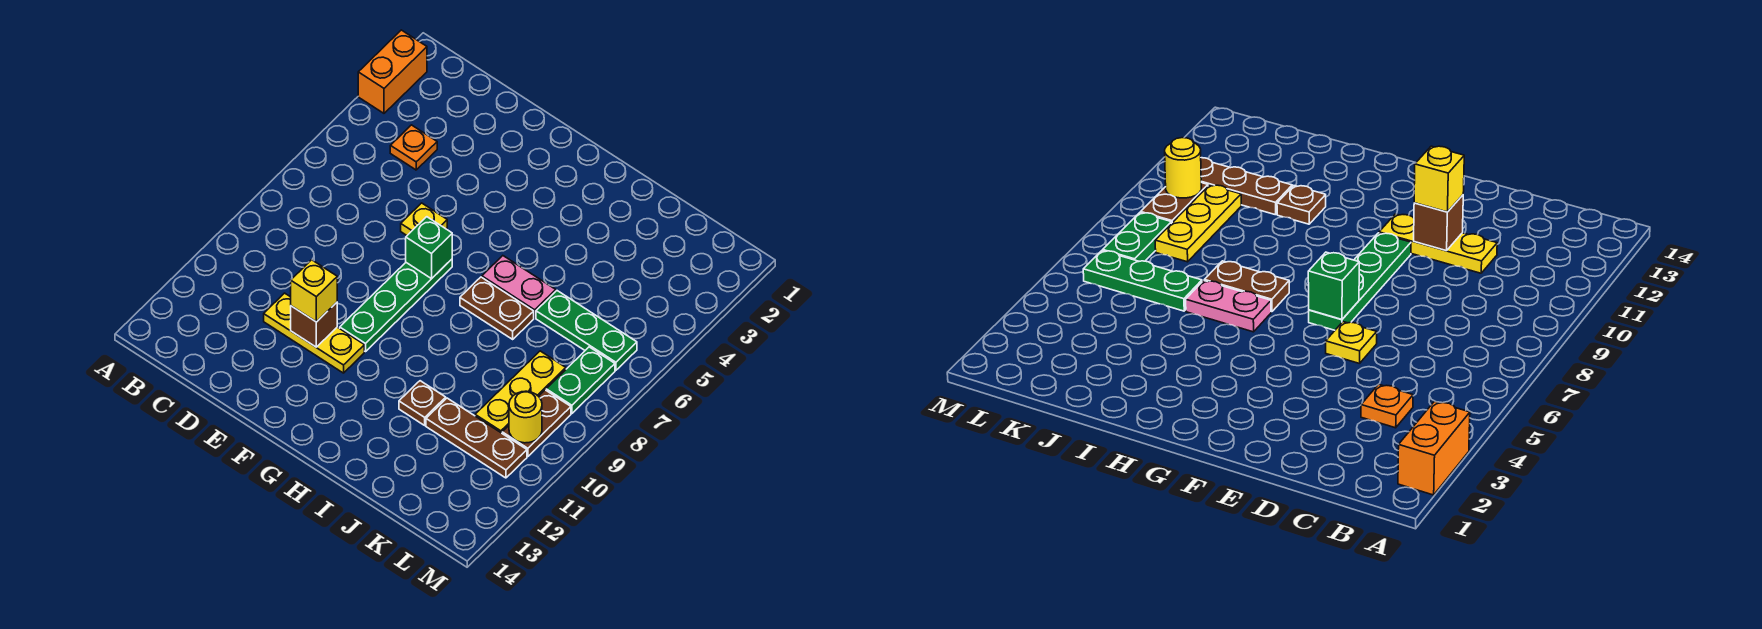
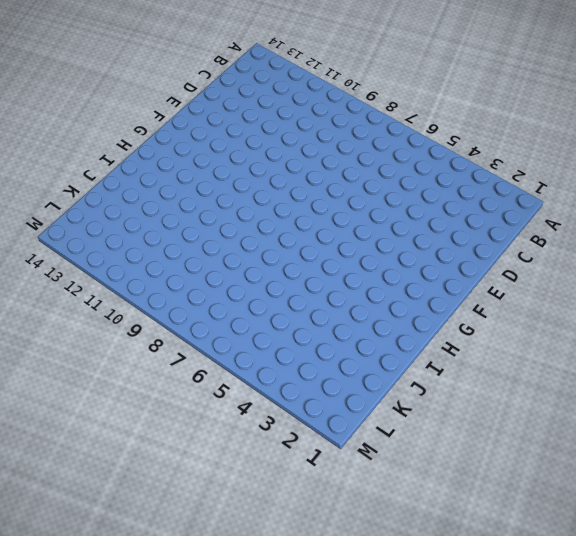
none -> orange brick A2:A3 level 1
none -> orange plate C4 level 1
none -> yellow plate D11:F11 level 1

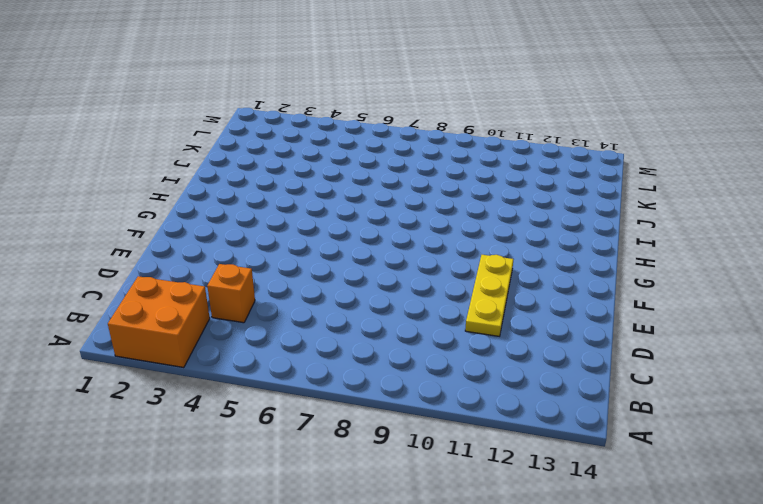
orange brick A2:B3 level 1 -> orange brick A2:A3 level 1
orange brick C4 level 1 -> orange plate C4 level 1
none -> yellow plate E6 level 1
none -> green plate F7:F10 level 1
none -> pink plate H6:I6 level 1

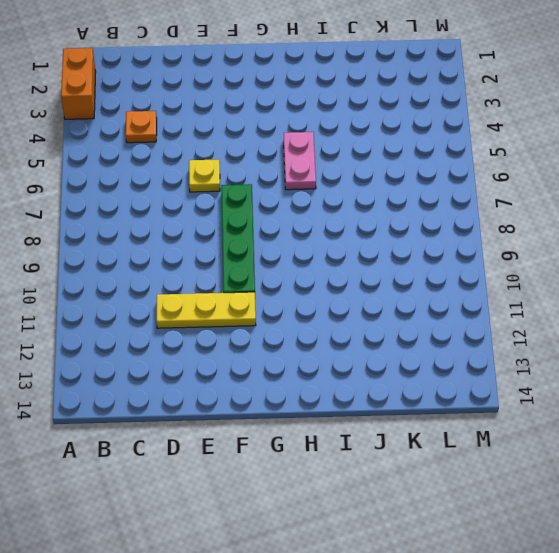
pink plate H5:H6 level 1 -> pink plate H6:I6 level 1
none -> brown plate H7:I7 level 1
none -> brown plate I11 level 1
none -> green plate J6:L6 level 1

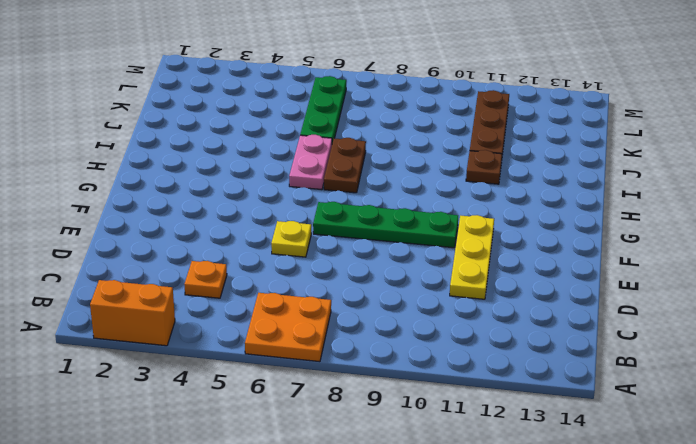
orange plate A6:B7 level 1 -> none
none -> yellow plate K8:K10 level 1
none -> green plate L7:L8 level 1
none -> brown plate L9:L10 level 1

